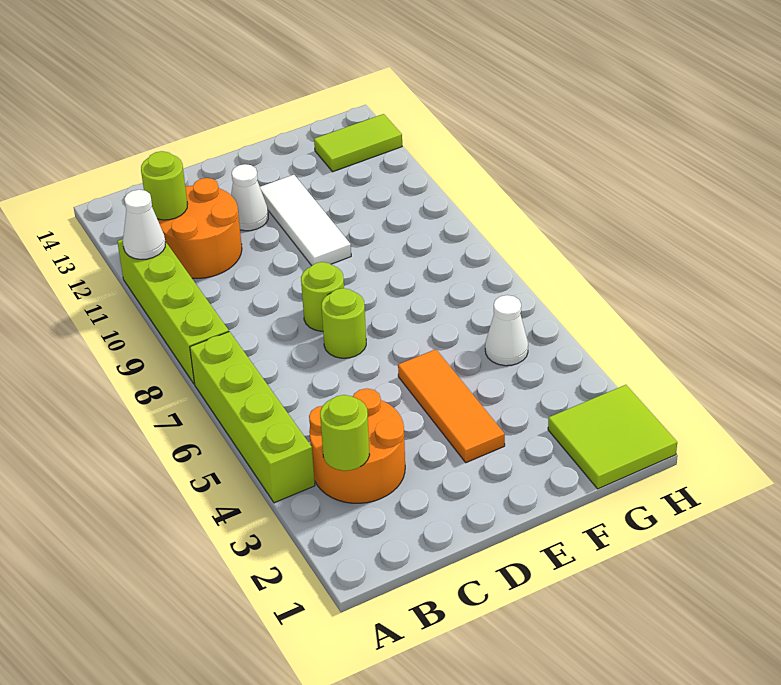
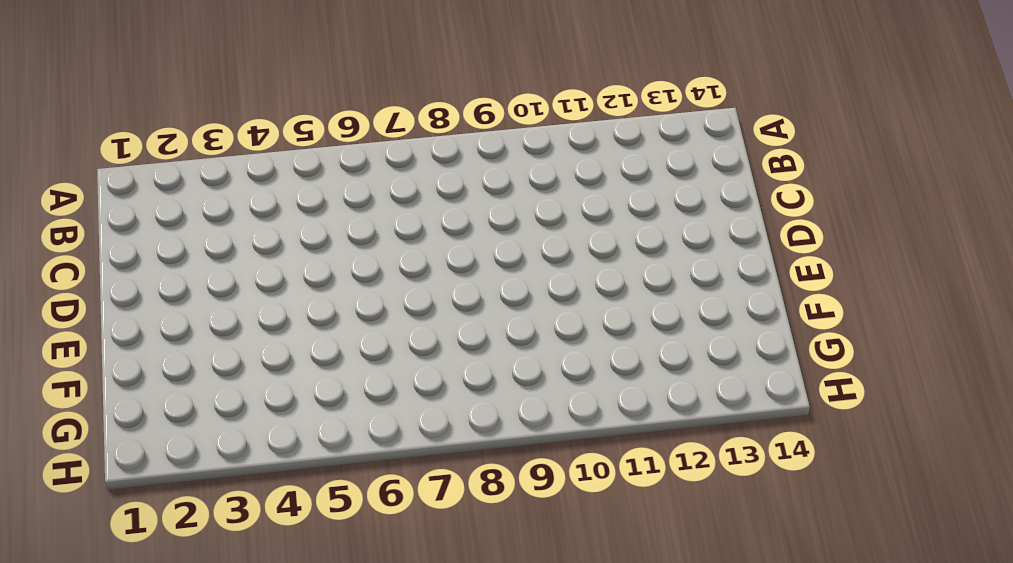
none -> lime brick A4:A7 level 1
none -> lime brick A8:A11 level 1
none -> orange round brick B3:C4 level 1

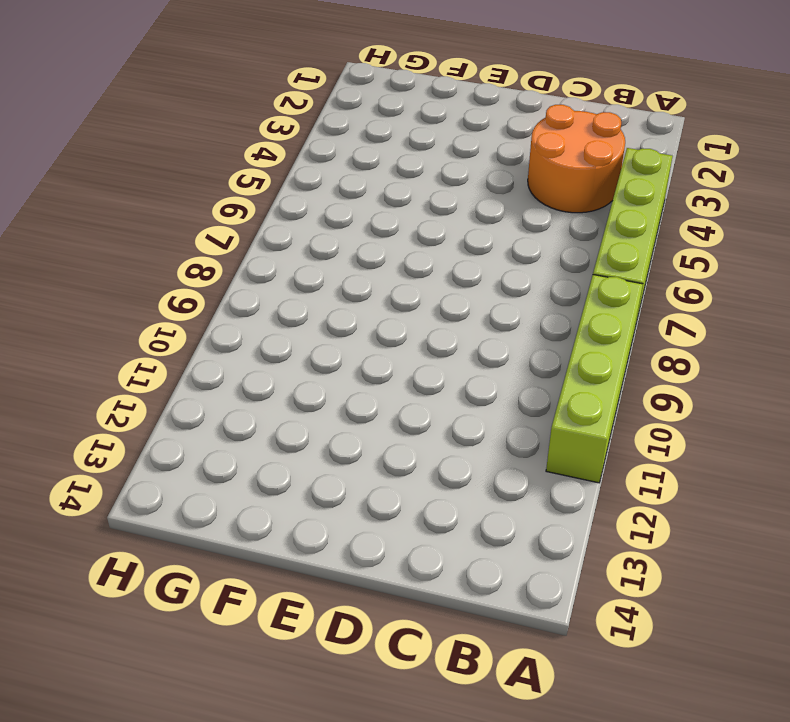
none -> orange round brick B11:C12 level 1
none -> lime round brick D7 level 1
none -> lime round brick D8 level 1

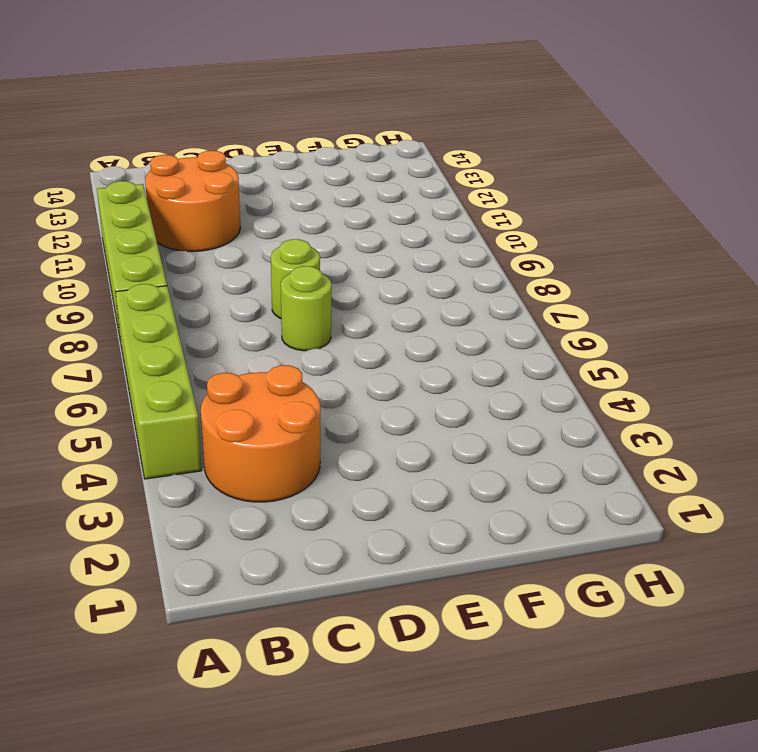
none -> white cone D12 level 1
none -> orange tile E3:E5 level 1
none -> white tile E10:E12 level 1

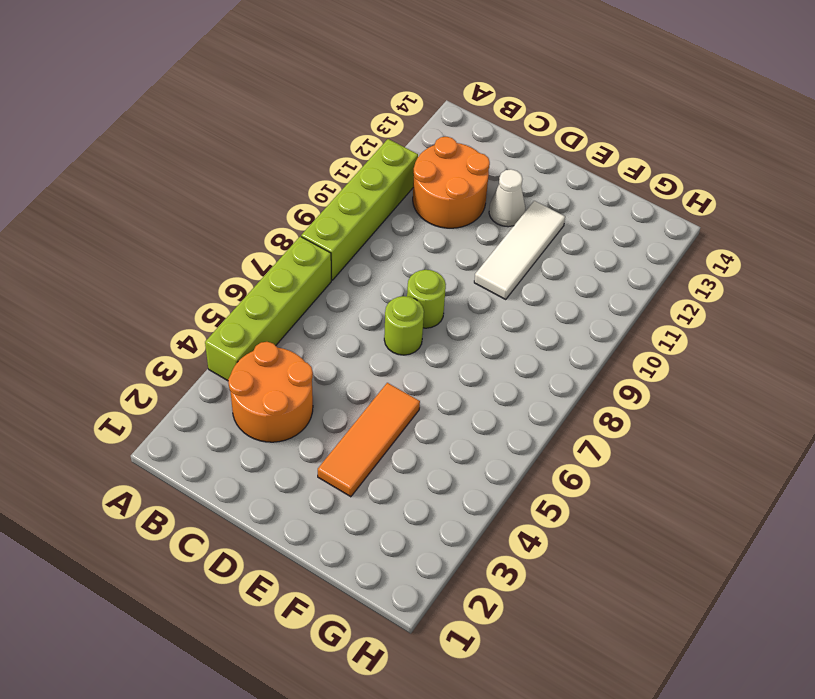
none -> lime tile G1:H2 level 1
none -> white cone G5 level 1
none -> lime tile G13:H13 level 1

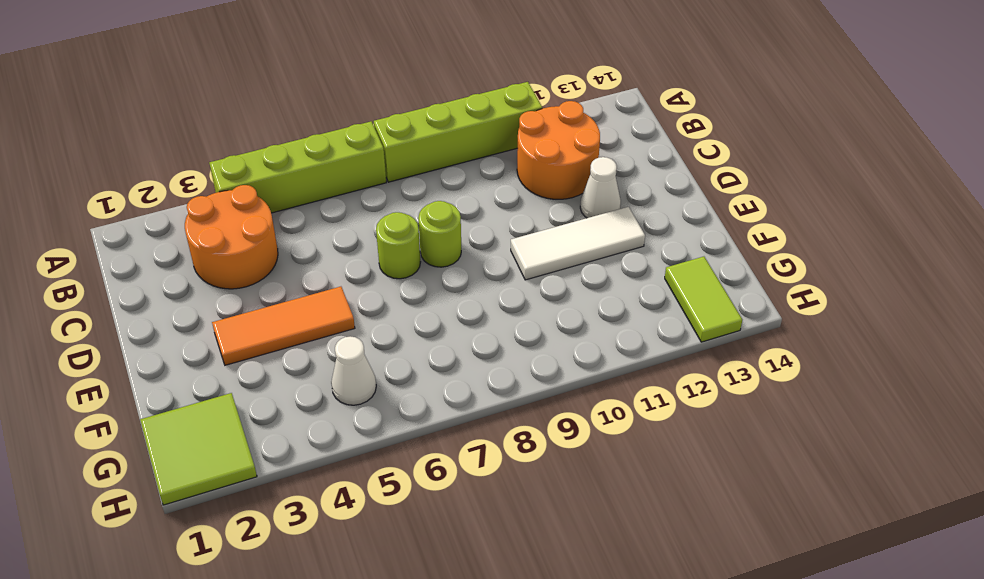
none -> white cone A11 level 2
none -> lime round brick B3 level 2
none -> lime round brick B12 level 2

